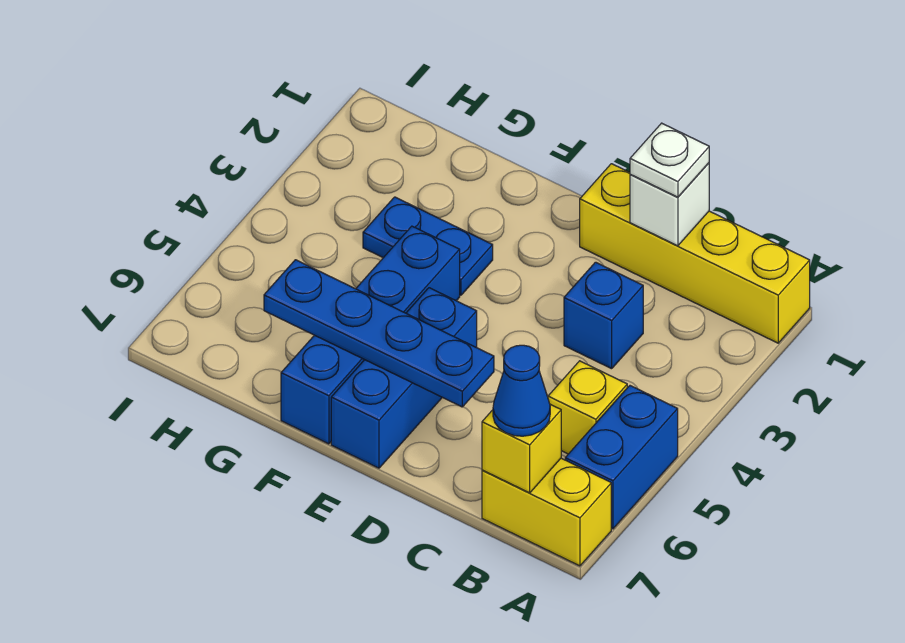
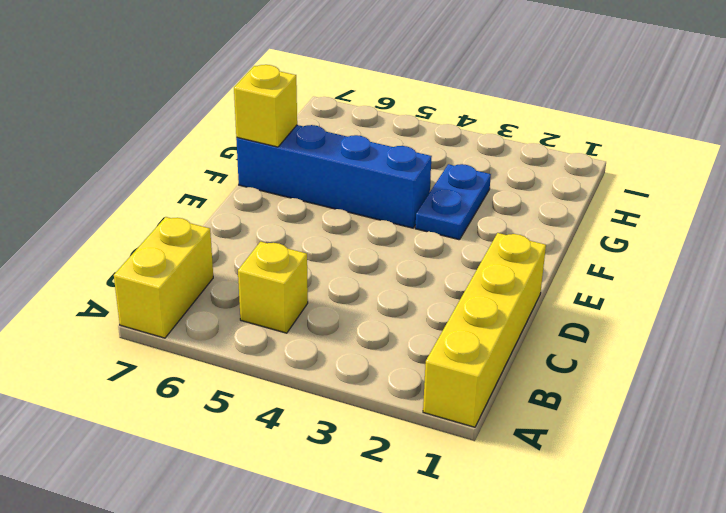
yellow brick F7 level 2 -> yellow brick B7 level 2
none -> blue brick A5:A6 level 1
none -> blue brick C3 level 1
none -> blue brick E5:E7 level 1

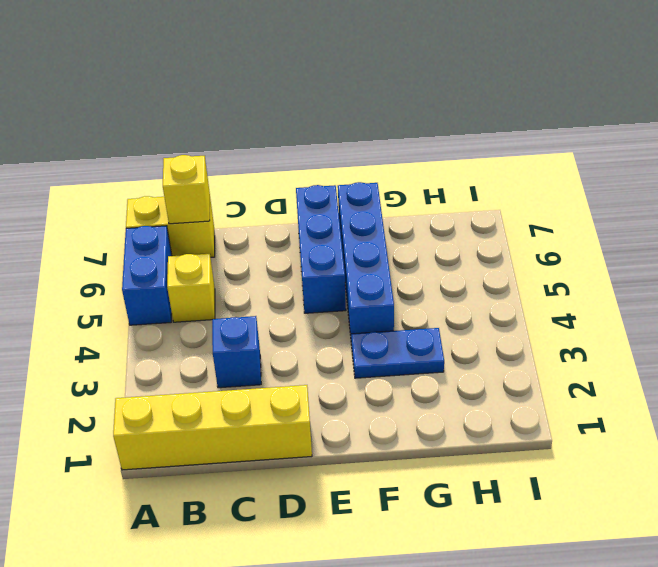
none -> white brick C1 level 2
none -> blue plate D6:G6 level 2
none -> blue cone B7 level 3

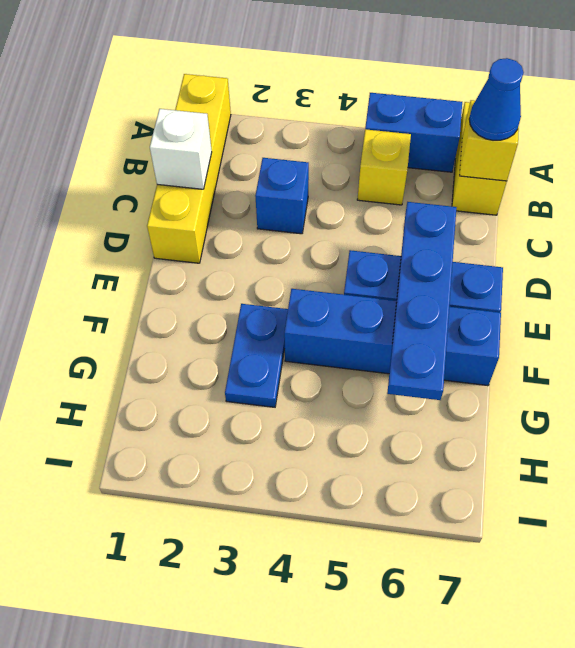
none -> white plate C1 level 3

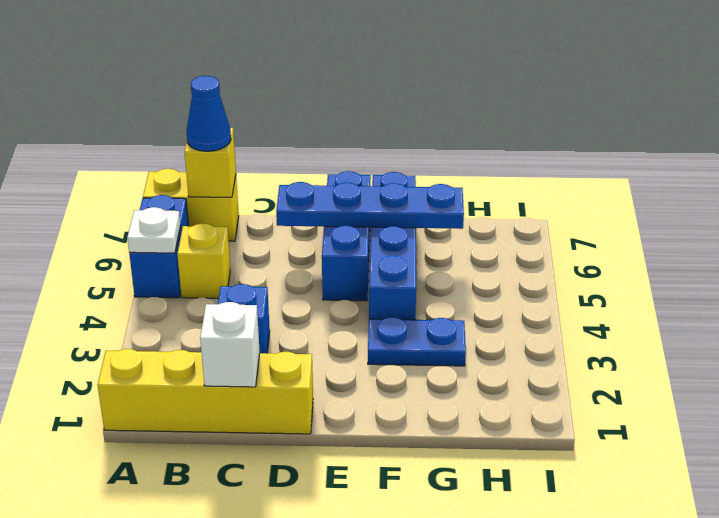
white plate A5 level 2 -> white plate C1 level 3

